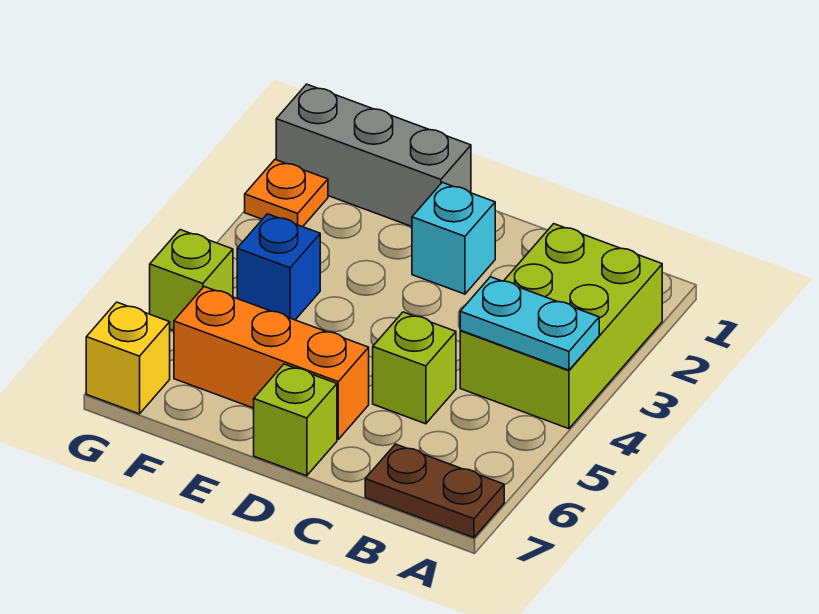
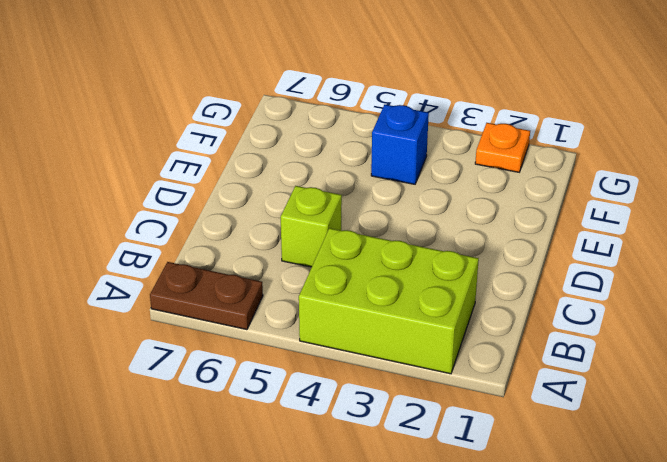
brown plate A6:A7 level 1 -> brown plate A7:B7 level 1
none -> cyan brick D2 level 1
none -> orange brick D6:F6 level 1
none -> lime brick D7 level 1

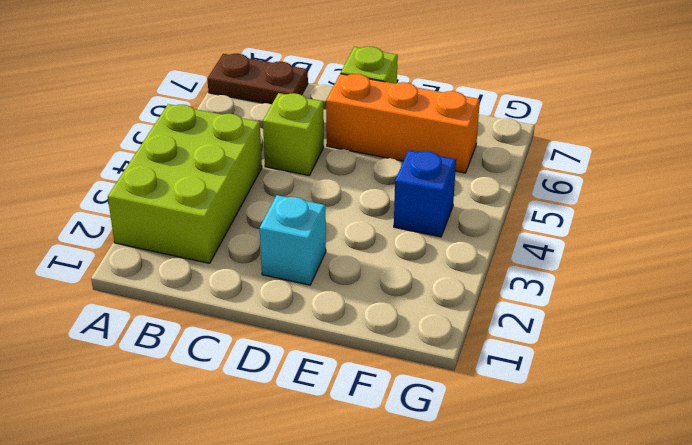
none -> grey brick E1:G1 level 1
none -> orange plate G2 level 1
none -> lime brick G5 level 1

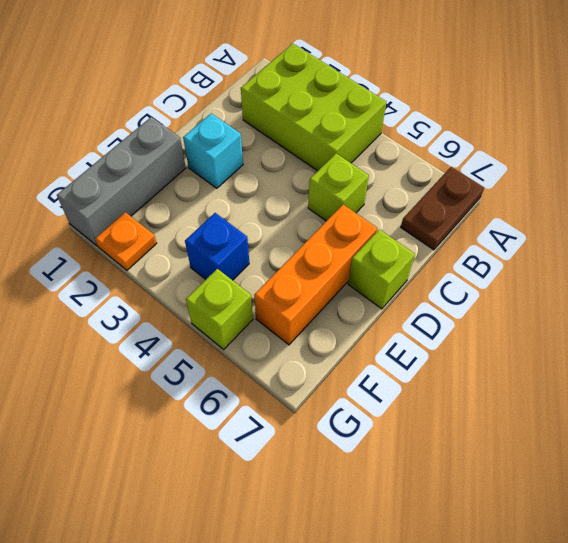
none -> yellow brick G7 level 1
none -> cyan plate A4:B4 level 2

